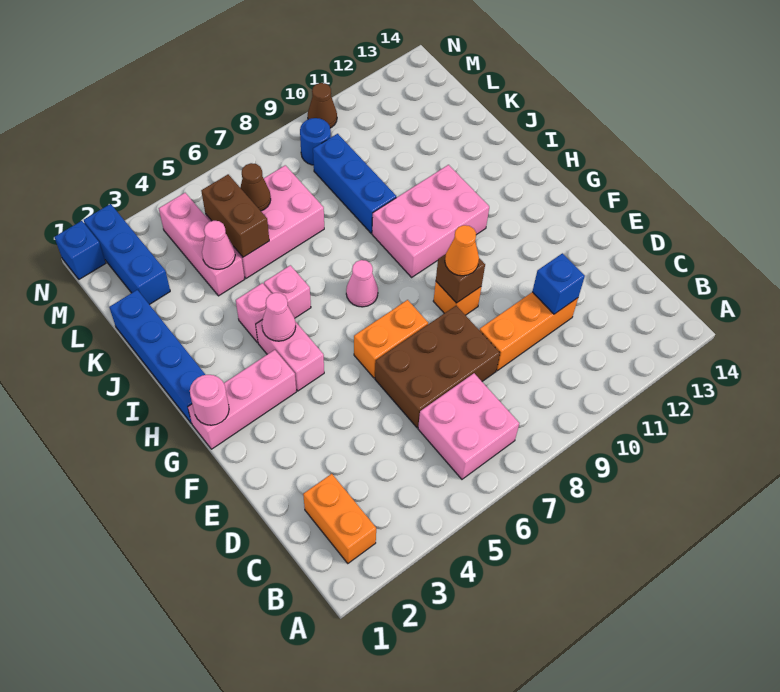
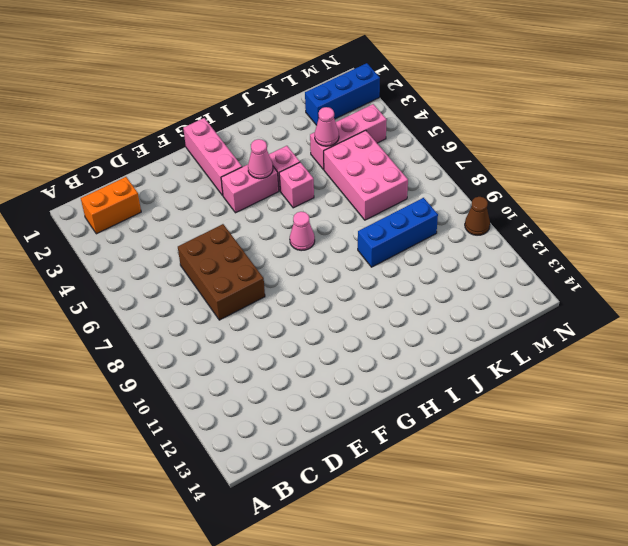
none -> pink brick B6:C7 level 1
none -> orange brick D9:D11 level 1
none -> orange brick F6:F7 level 1

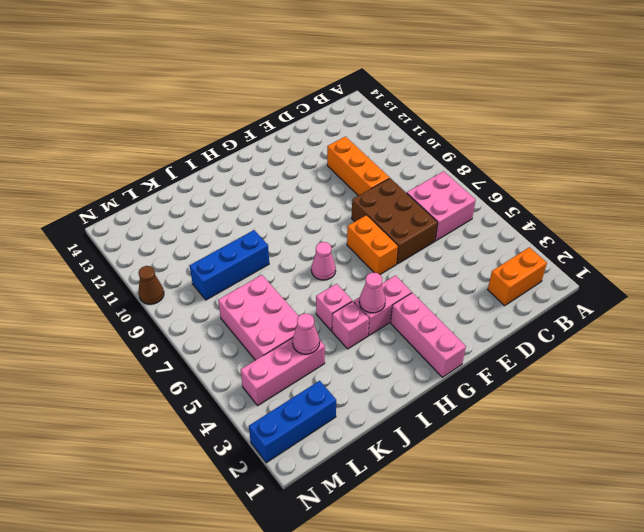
none -> orange brick F9 level 1
none -> blue brick H1:K1 level 1
none -> pink brick H9:I11 level 1

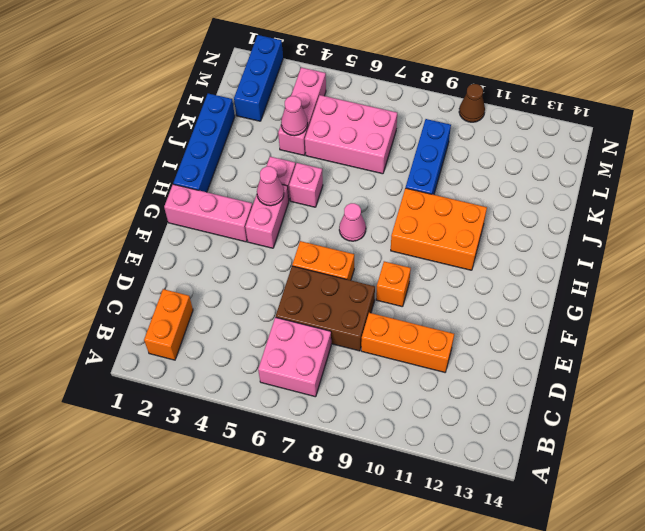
orange brick H9:I11 level 1 -> pink brick H9:I11 level 1
none -> blue round brick M9 level 1
none -> blue brick N1 level 1
none -> blue brick D11 level 2

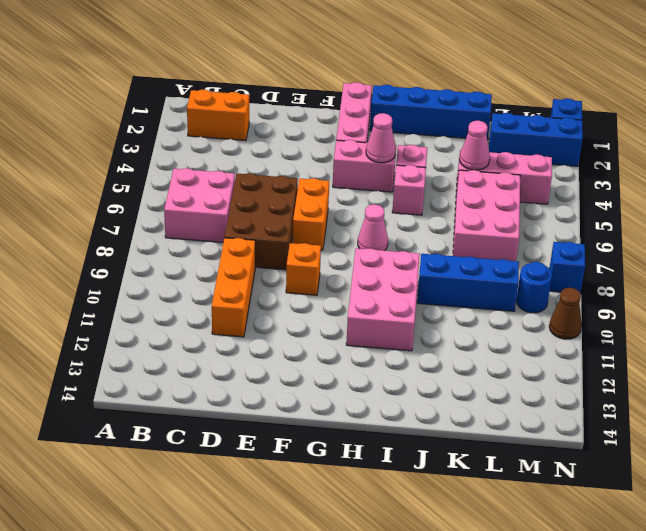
blue brick N8 level 1 -> blue brick D11 level 2
none -> brown brick F9 level 2
none -> pink round brick G1 level 2
none -> brown brick K5:L5 level 2

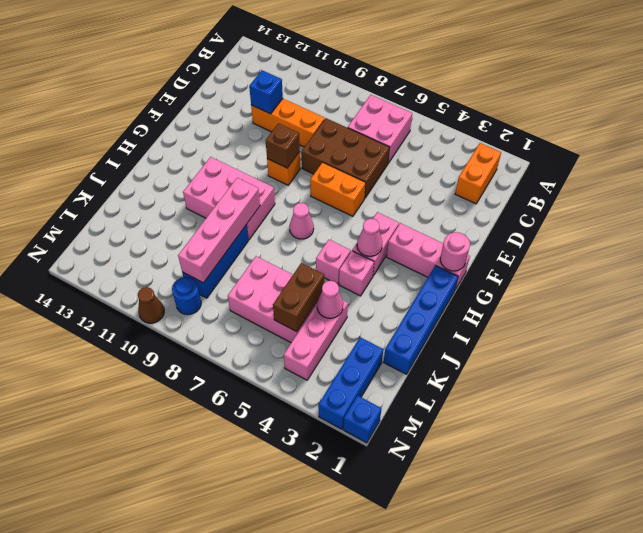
pink brick I9:L9 level 2 -> none
none -> brown cone L6 level 2
none -> orange cone F9 level 3

